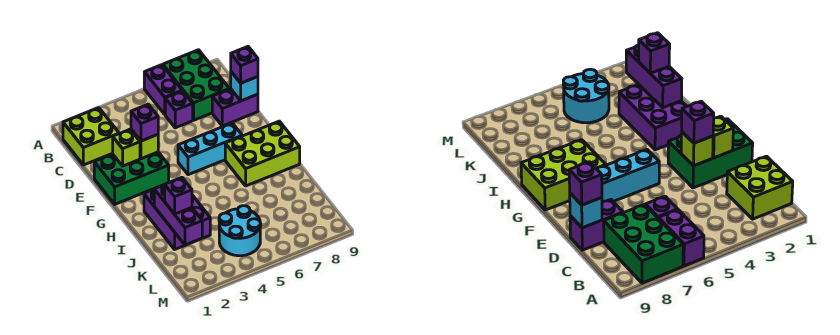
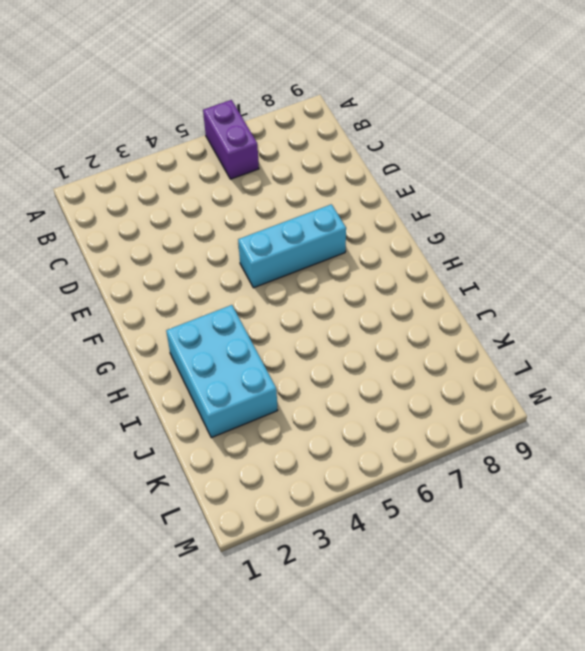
cyan brick H2:J3 level 1 -> purple brick H2:J3 level 1
none -> green brick A7:C8 level 1
none -> lime brick B1:C2 level 1
none -> purple brick C6 level 1

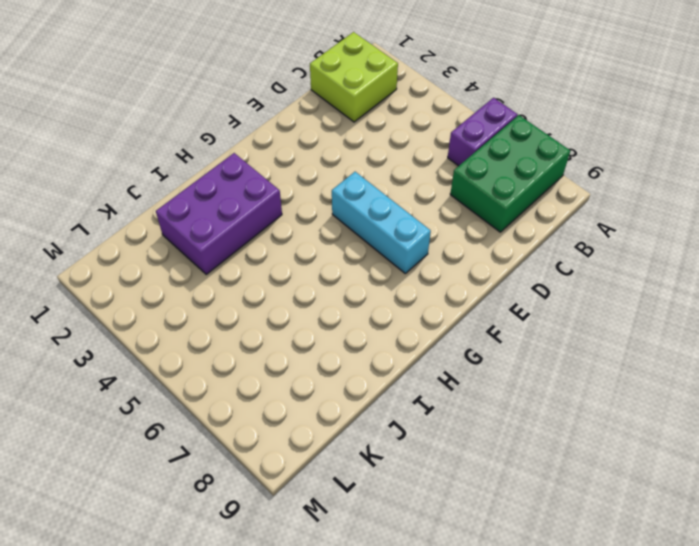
none -> purple brick C6 level 1
none -> purple brick D8:D9 level 1
none -> green brick E1:F3 level 1

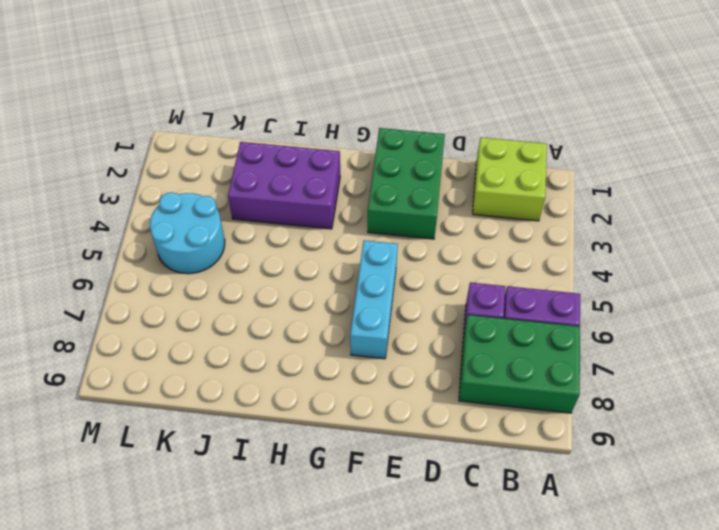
none -> purple brick D8:D9 level 1
none -> lime brick G7:H9 level 1
none -> cyan brick D9 level 2

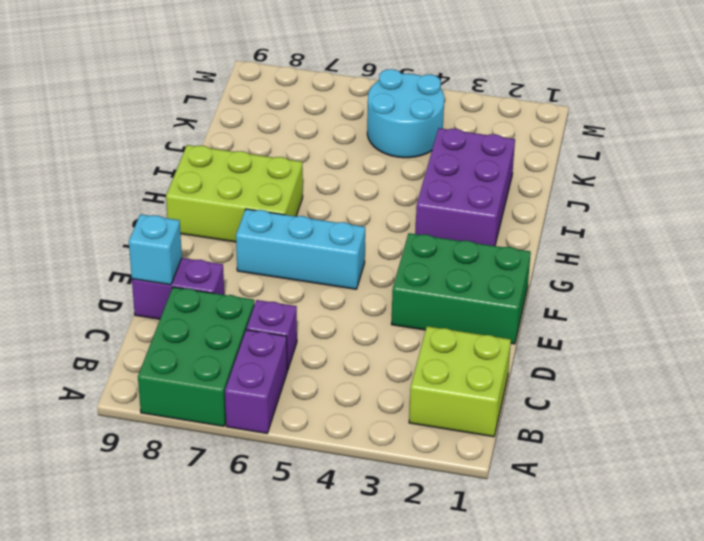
none -> lime brick E2 level 2
none -> lime brick E3 level 2
none -> purple brick I2:K2 level 2

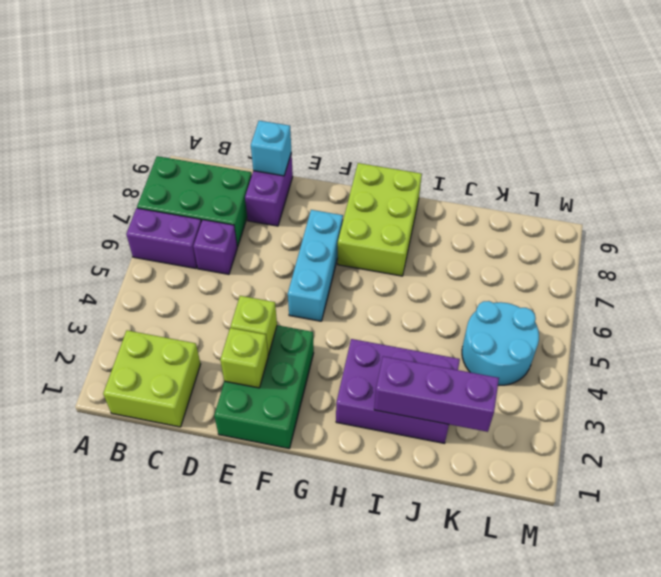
none -> purple brick D9 level 3
none -> purple brick E3 level 3
none -> purple brick J2 level 3

